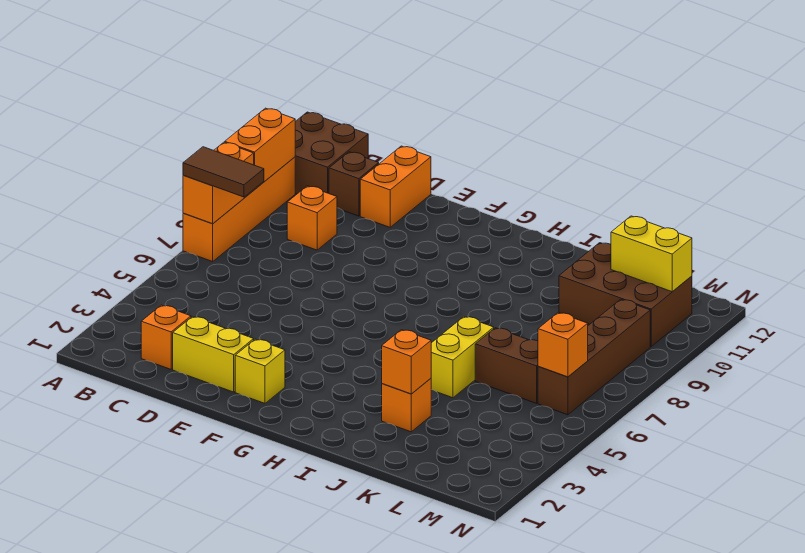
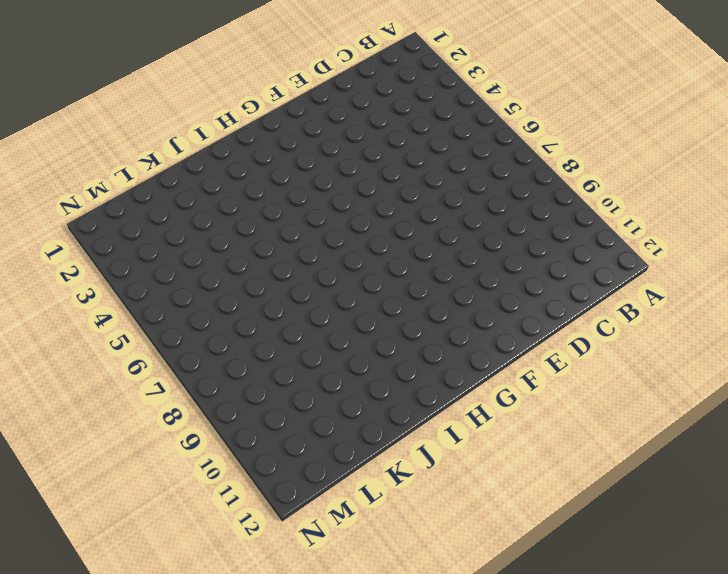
none -> orange brick A7:A10 level 1
none -> brown brick A11:B12 level 1
none -> orange brick C2 level 1

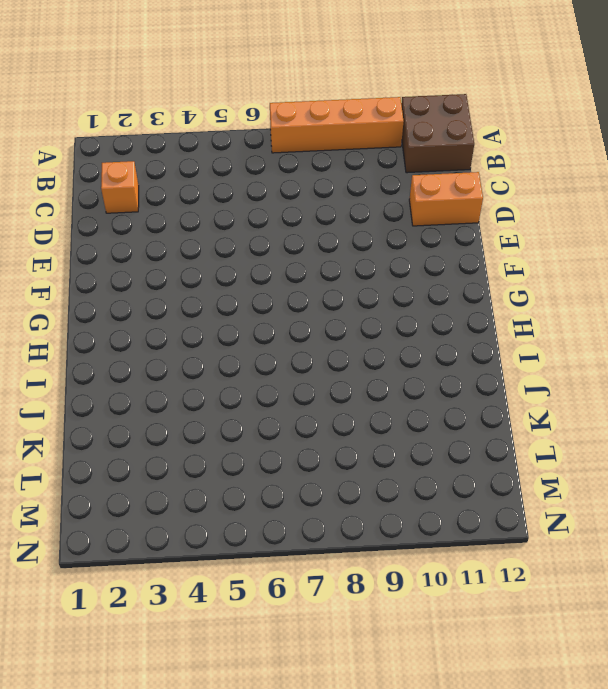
none -> orange brick C9 level 1
none -> brown brick C11 level 1
none -> yellow brick D2:E2 level 1

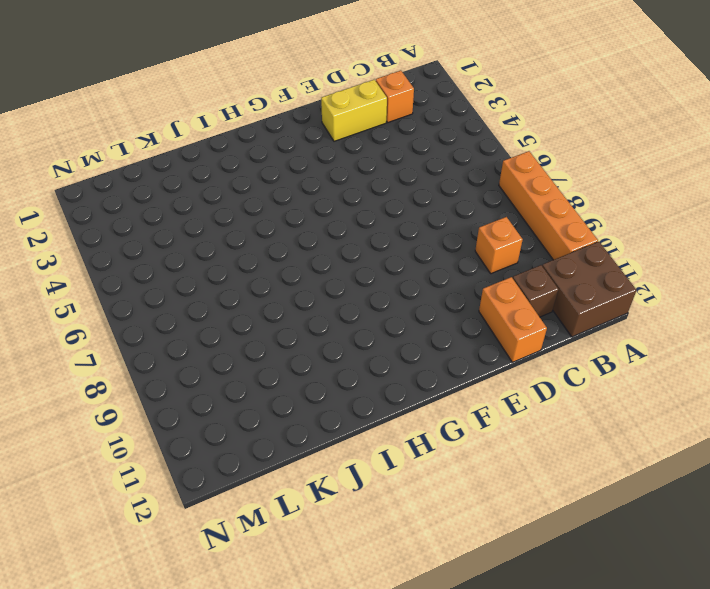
none -> yellow brick F2 level 1
none -> orange brick J3 level 1
none -> yellow brick J5:J6 level 1

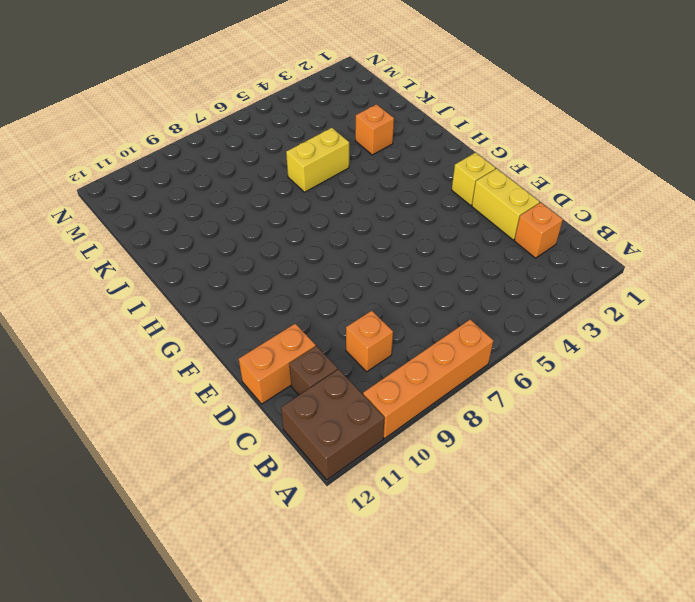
none -> brown brick K6:L6 level 1
none -> brown brick K10:M11 level 1
none -> brown brick M6:M9 level 1

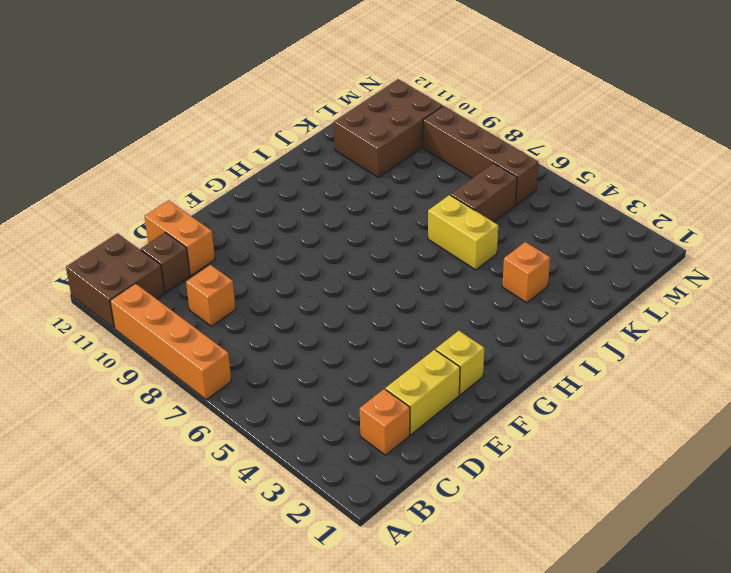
none -> orange brick A7:A8 level 2
none -> orange brick A9:A10 level 2
none -> orange brick J3 level 2

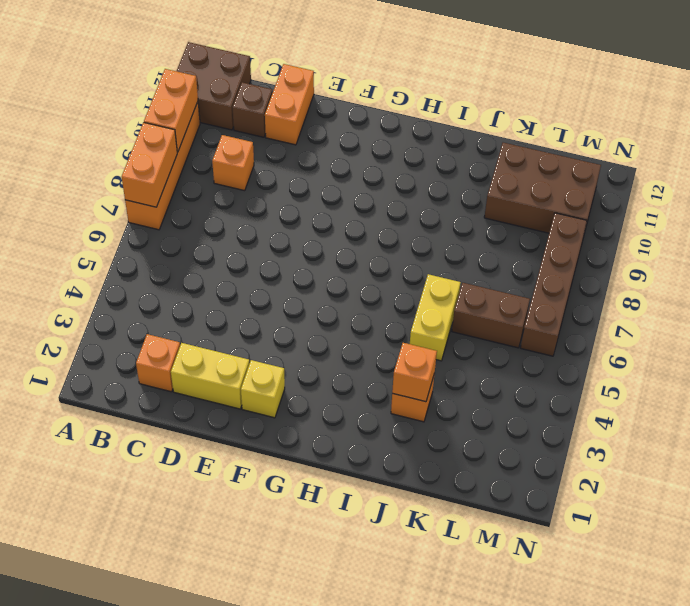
none -> yellow brick L11:M11 level 2
none -> orange brick M6 level 2
none -> brown tile A7:B7 level 3

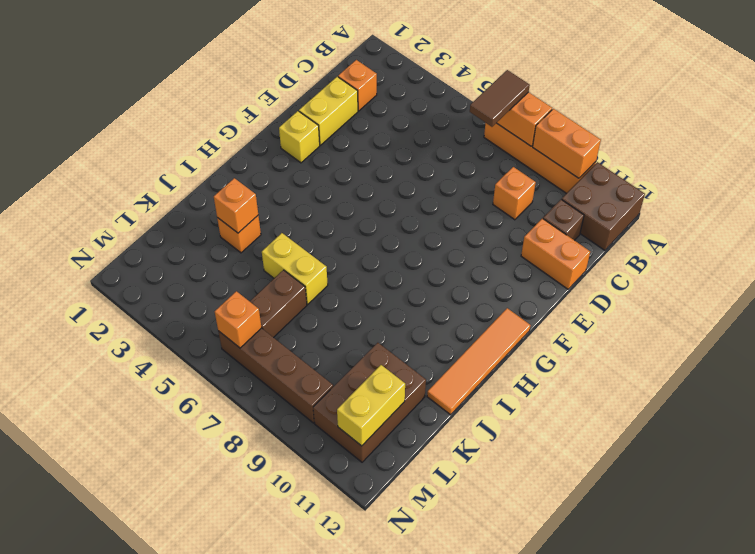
orange tile G12:J12 level 1 -> none

